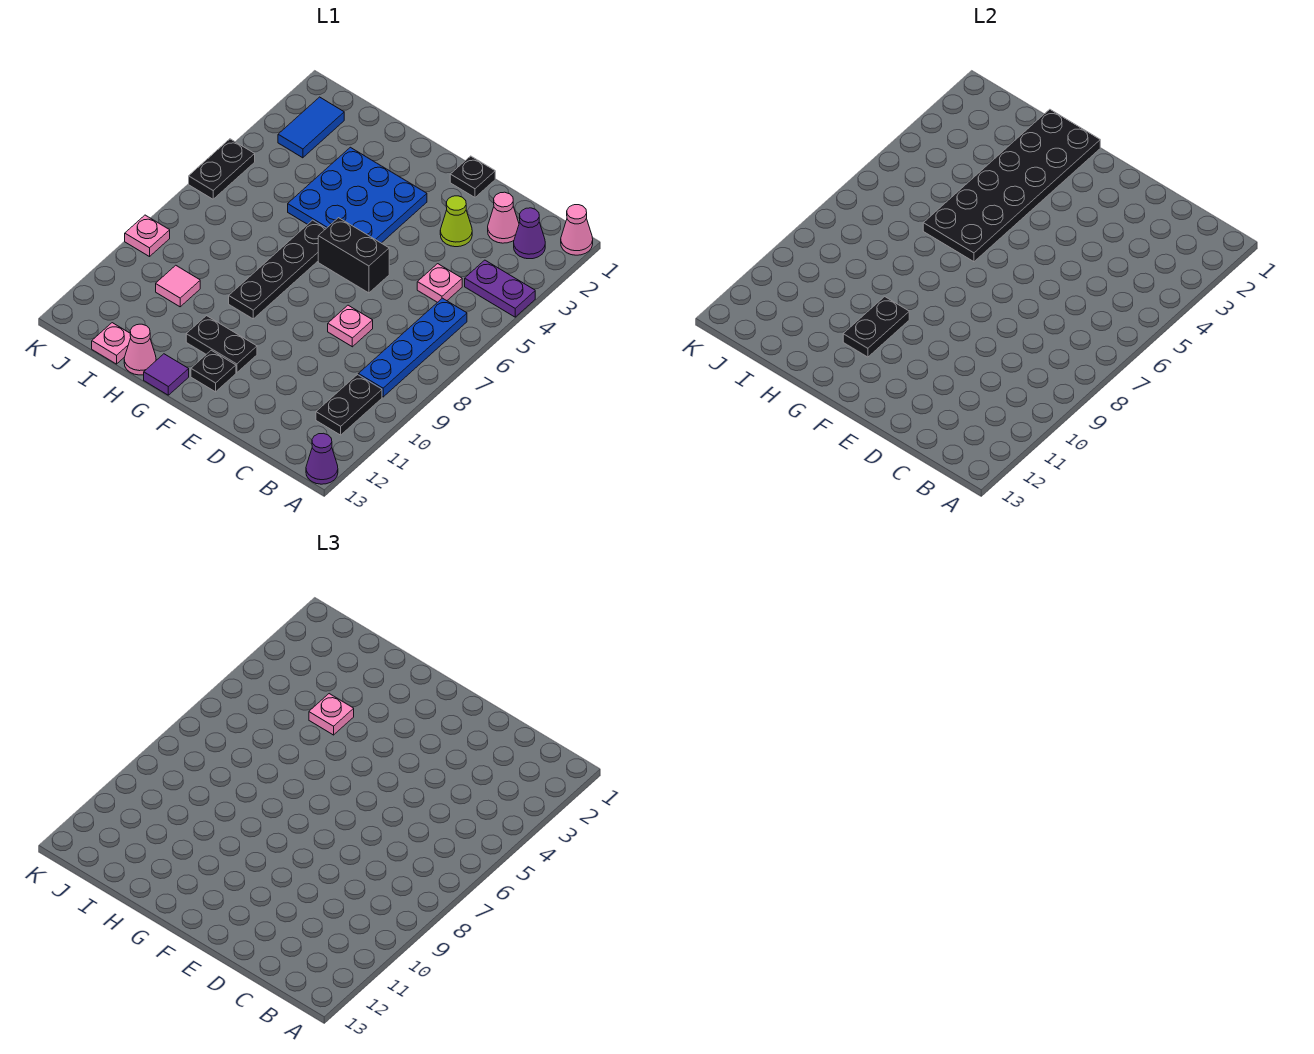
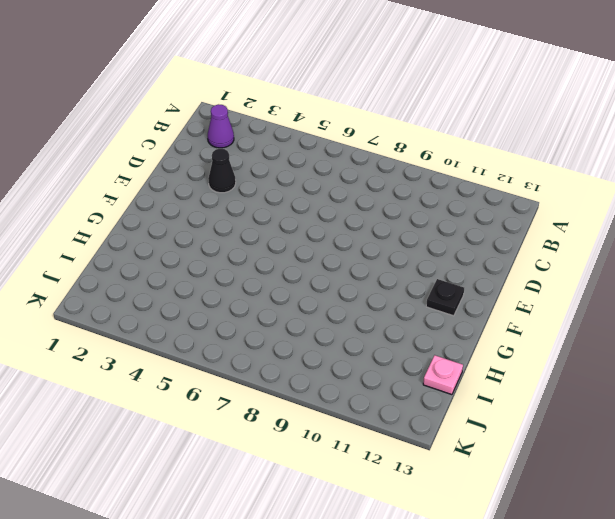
black cone D3 level 1 -> lime cone D3 level 1
none -> pink cone A1 level 1
none -> purple plate A4:B4 level 1
none -> purple cone A13 level 1

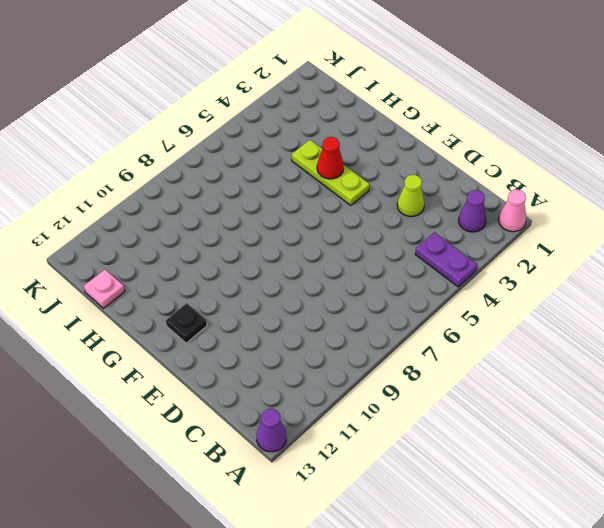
lime plate F4:H4 level 1 -> blue plate F3:H5 level 1
red cone G4 level 2 -> black plate G1:H6 level 2
none -> blue plate B6:B9 level 1
none -> black plate B10:B11 level 1
none -> pink cone C2 level 1

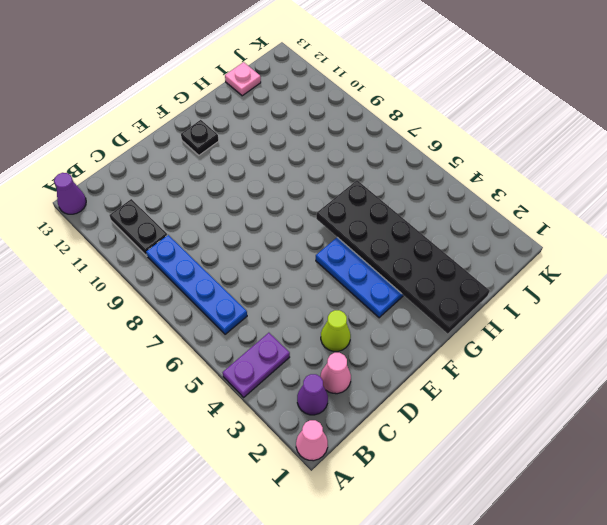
none -> pink plate C5 level 1
none -> pink plate D8 level 1
none -> black plate E1 level 1

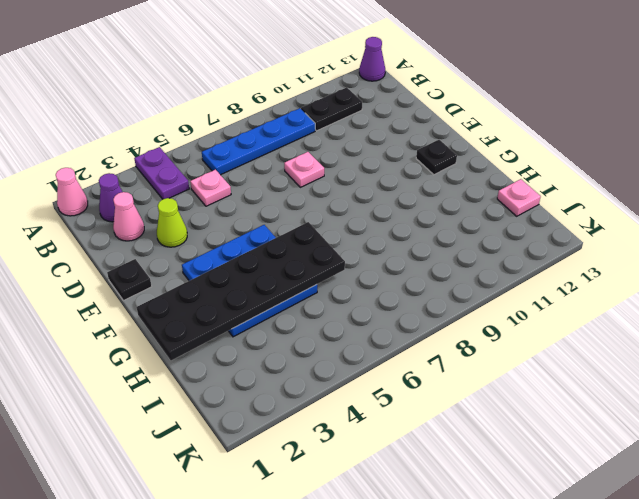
none -> black brick E6:F6 level 1
none -> black plate F11:G11 level 1
none -> black plate G6:G9 level 1

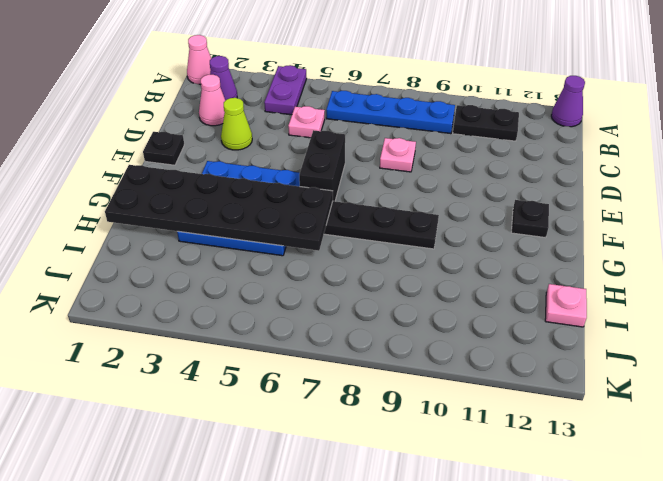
none -> black plate F11:G11 level 1
none -> purple tile G13 level 1
none -> pink cone H13 level 1

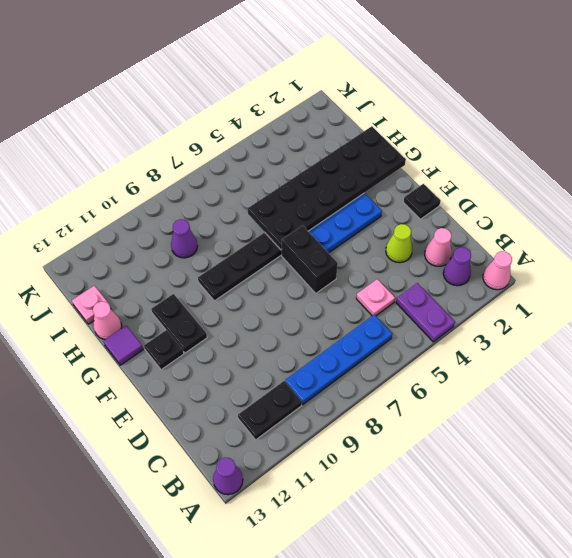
purple cone I9 level 1 -> none
none -> pink plate D8 level 1
none -> pink tile I10 level 1
none -> blue tile J2:J3 level 1

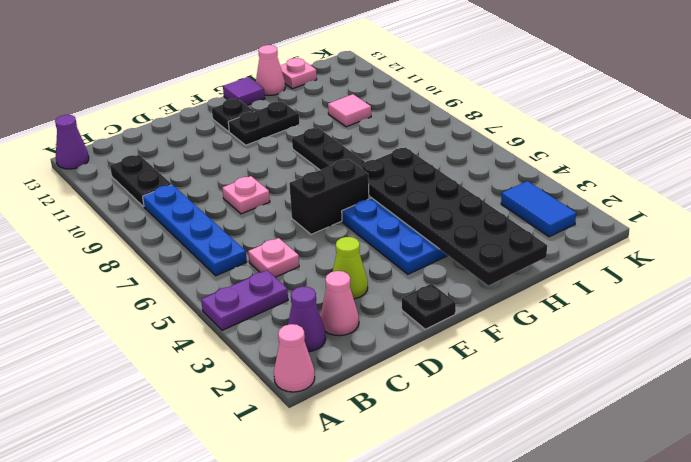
none -> black plate K5:K6 level 1
none -> pink plate K9 level 1
none -> black plate G10:G11 level 2

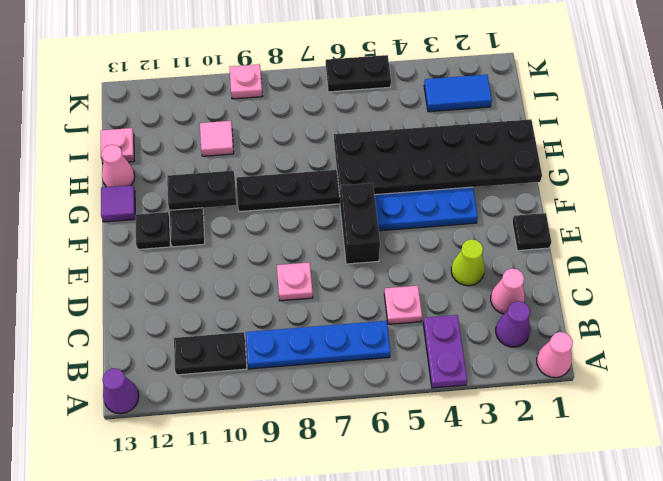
none -> pink plate H4 level 3

